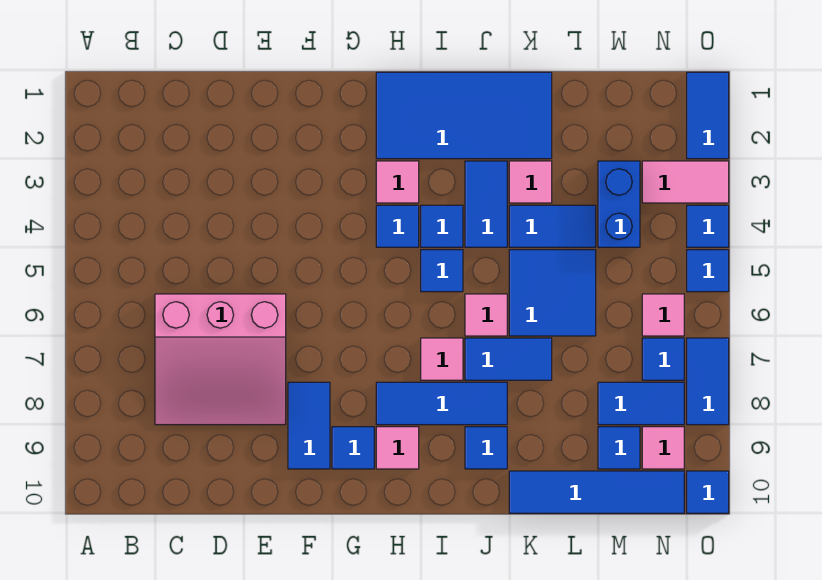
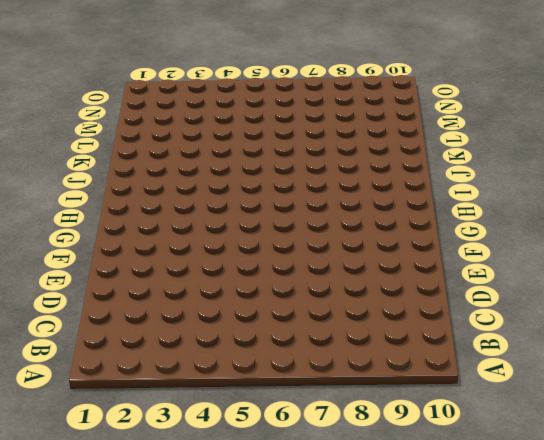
none -> pink slope C6:E8 level 1 top 6
none -> blue tile F8:F9 level 1
none -> blue tile G9 level 1
none -> blue tile H1:K2 level 1

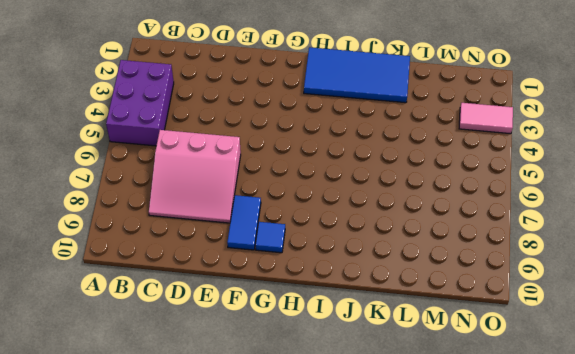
purple brick A3:B5 level 1 -> none
none -> pink tile H3 level 1
none -> blue tile H4 level 1
none -> blue tile H8:J8 level 1
none -> pink tile H9 level 1

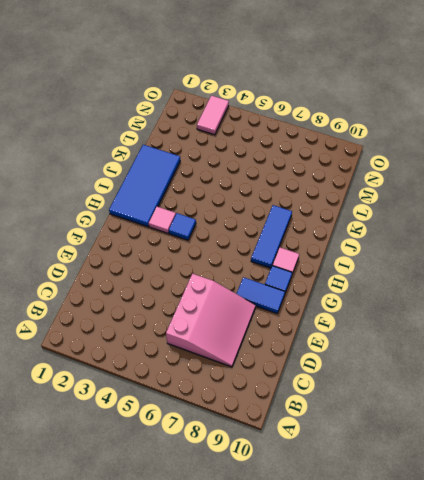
none -> blue tile I4 level 1
none -> blue tile I5 level 1
none -> pink tile I7 level 1
none -> blue tile J3:J4 level 1

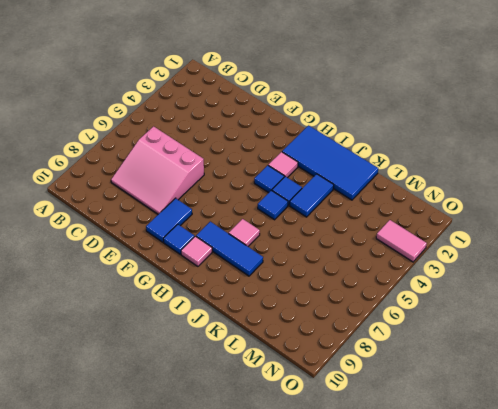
none -> pink tile J6 level 1
none -> blue tile J7:K7 level 1
none -> blue tile J9 level 1
none -> pink tile K3 level 1

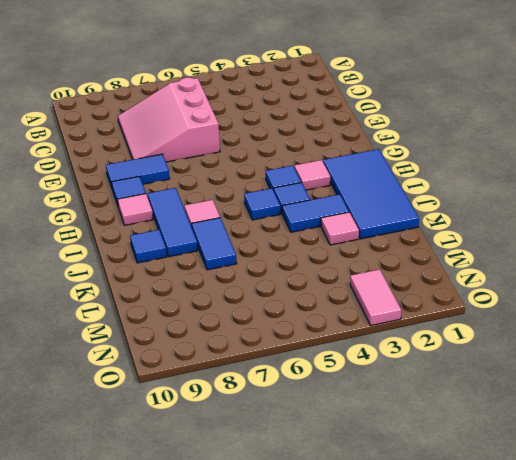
none -> pink tile J6 level 1
none -> blue tile K4:L4 level 1
none -> blue tile K5:L6 level 1
none -> blue tile K10:N10 level 1

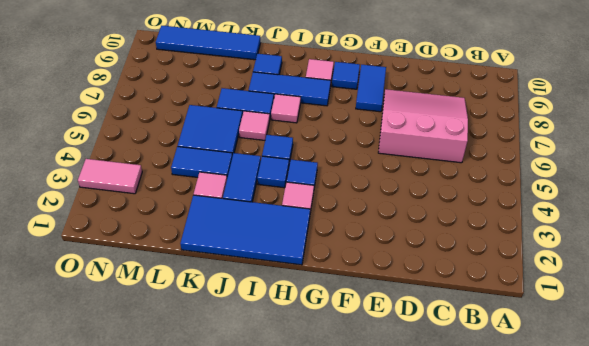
none -> blue brick M3:M4 level 1
none -> blue tile M8:N8 level 1
none -> blue tile M9 level 1
none -> pink tile N6 level 1

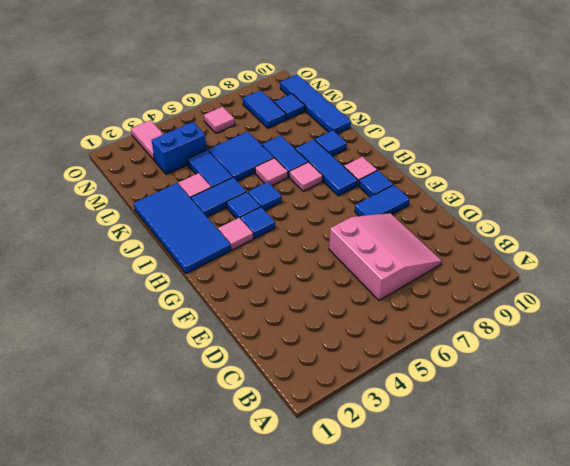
none -> blue tile N7 level 1
none -> pink tile N9 level 1
none -> blue tile O1:O2 level 1
none -> blue tile O4 level 1

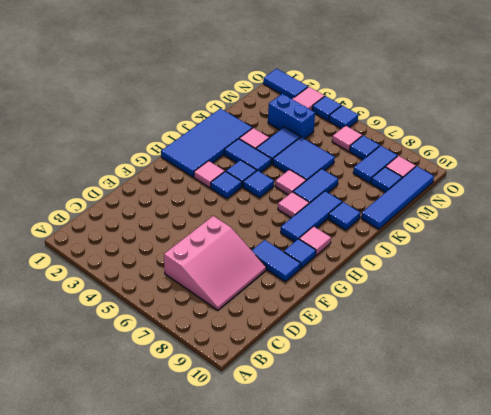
none -> blue tile O7:O8 level 1
none -> blue tile O10 level 1

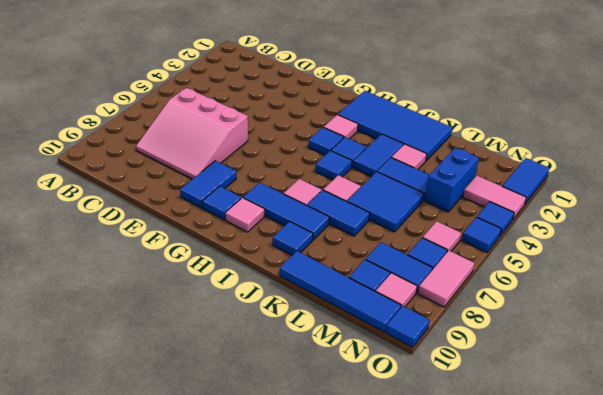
pink tile O7:O8 level 1 -> blue tile O7:O8 level 1

